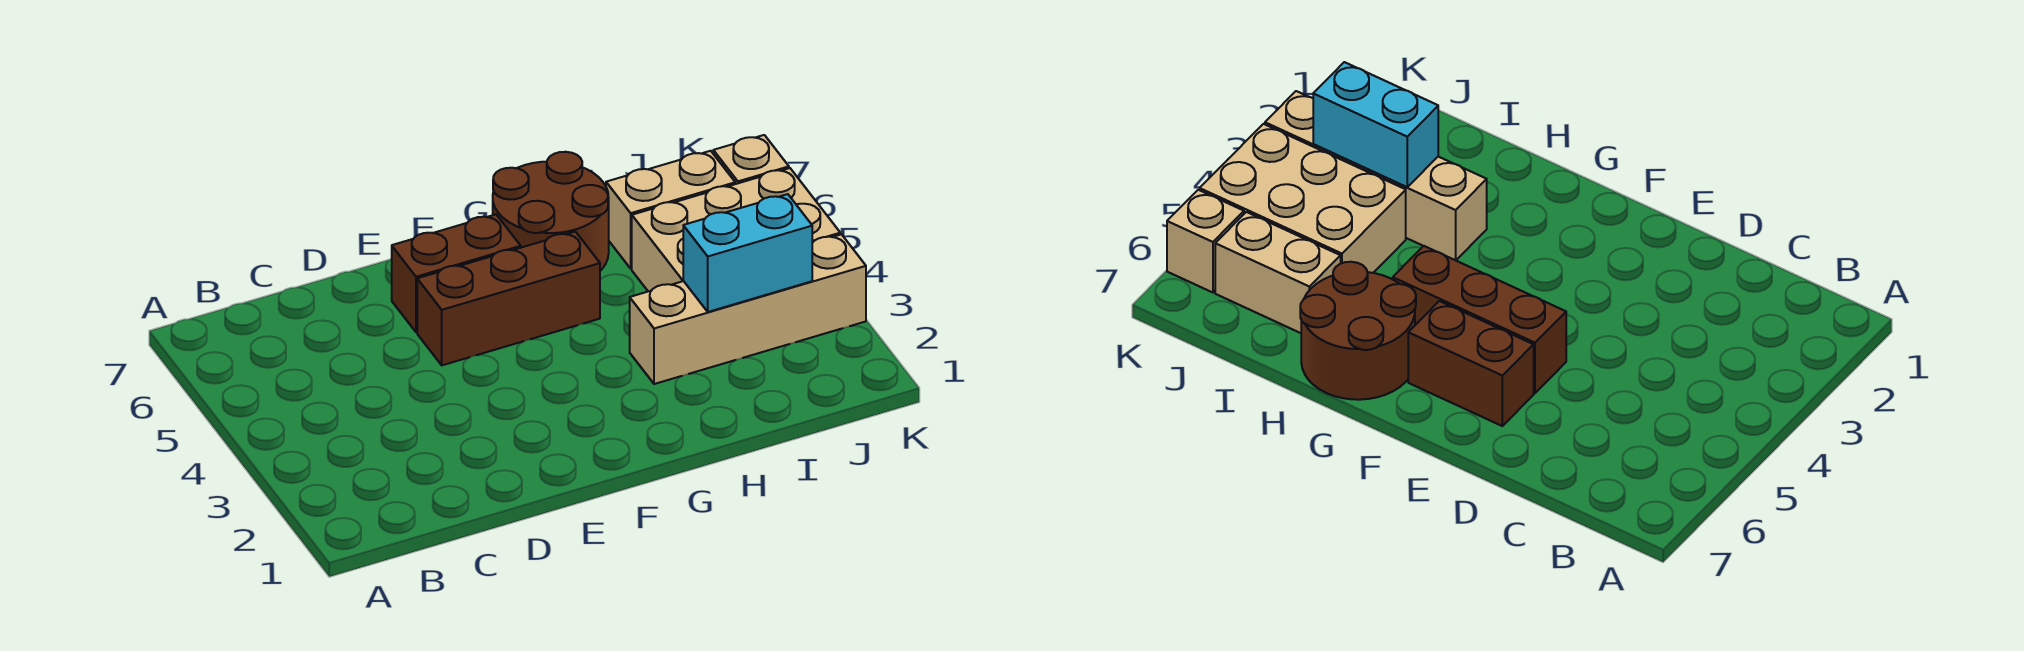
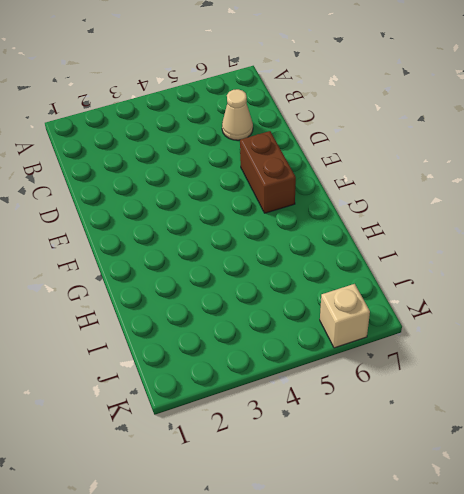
tan cone C6 level 1 -> none
none -> brown brick E5:G5 level 1
none -> brown round brick G6:H7 level 1

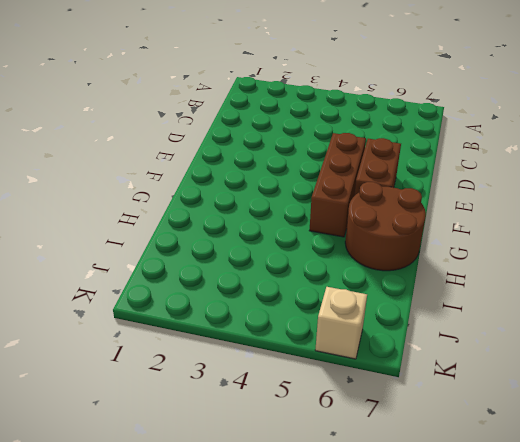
none -> tan brick H3:K3 level 1
none -> tan brick I4:K5 level 1

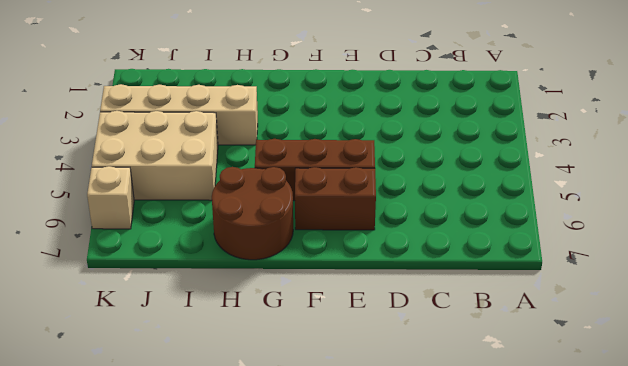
none -> tan brick I6:J6 level 1
none -> cyan brick I3:J3 level 2

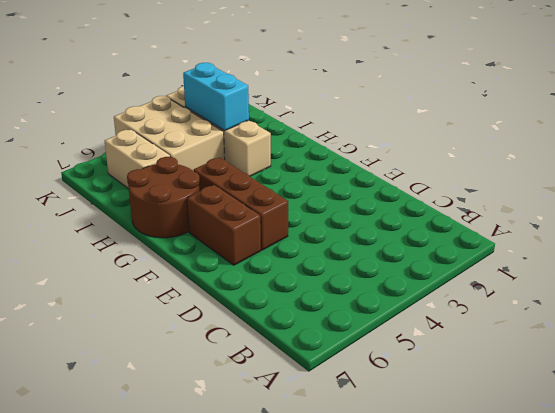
none -> tan brick K6 level 1

